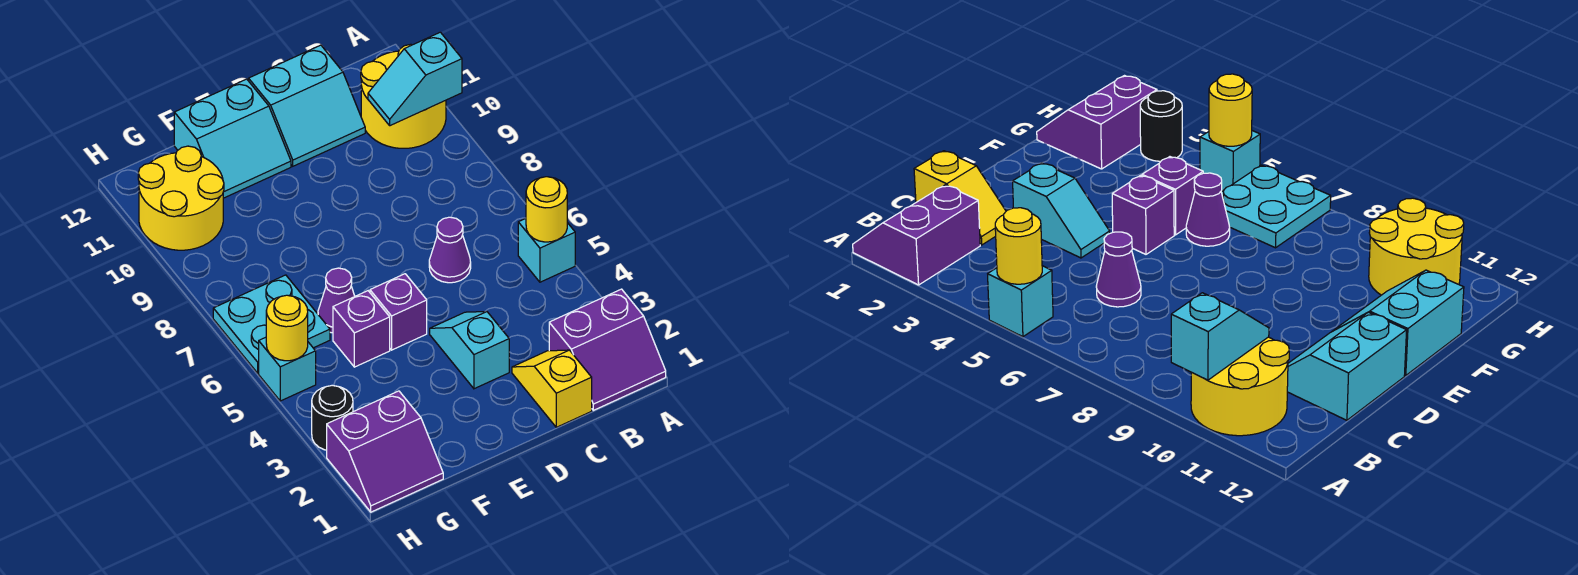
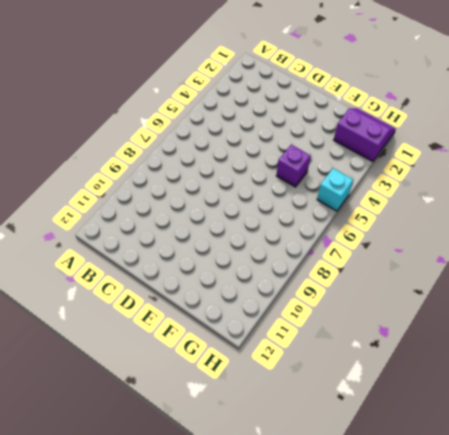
none -> purple slope A1:B2 level 1 top 2
none -> cyan brick A5 level 1
none -> yellow round brick A10:B11 level 1

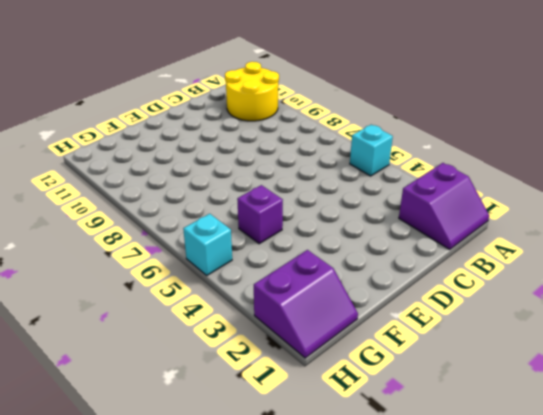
none -> yellow slope C1:C2 level 1 top 1
none -> purple cone C6 level 1
none -> cyan slope C11:D12 level 1 top 12

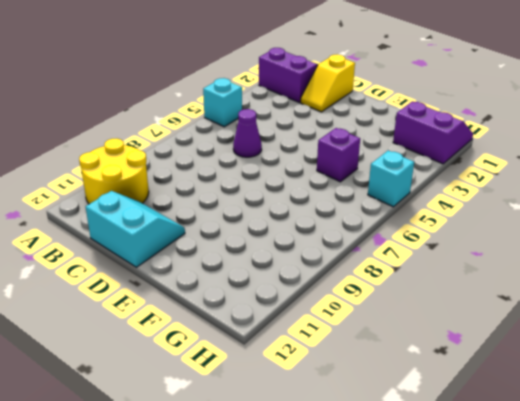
none -> cyan slope D3:D4 level 1 top 3
none -> purple brick E5 level 1
none -> cyan slope E11:F12 level 1 top 12

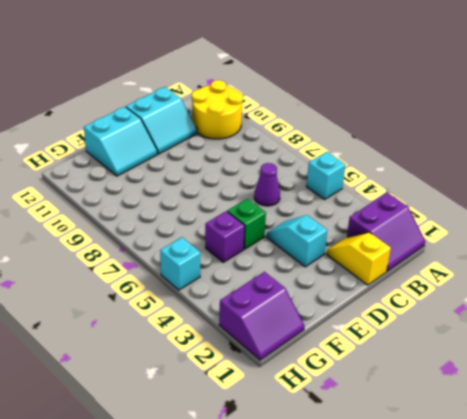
green brick E5 level 1 -> purple brick E5 level 1
none -> purple cone F6 level 1
none -> cyan plate G6:H7 level 1
none -> yellow round brick G10:H11 level 1

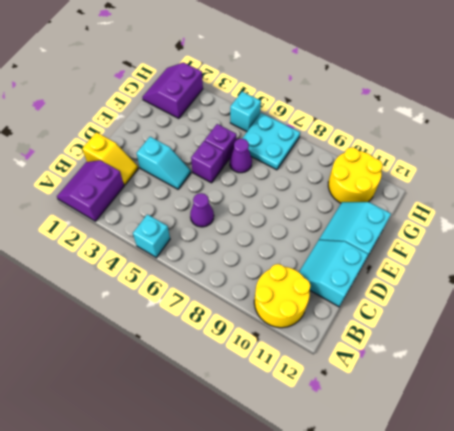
none -> black round brick H3 level 1
none -> yellow round brick A5 level 2
none -> cyan slope A10:B10 level 2 top A

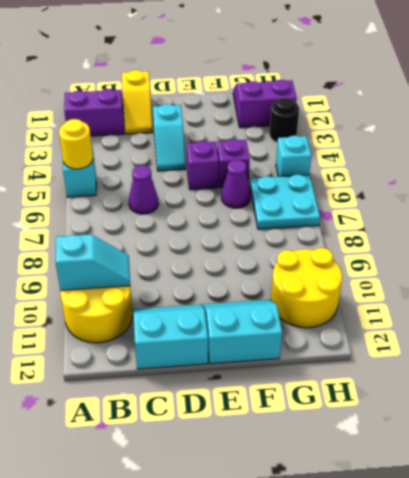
none -> yellow round brick H5 level 2

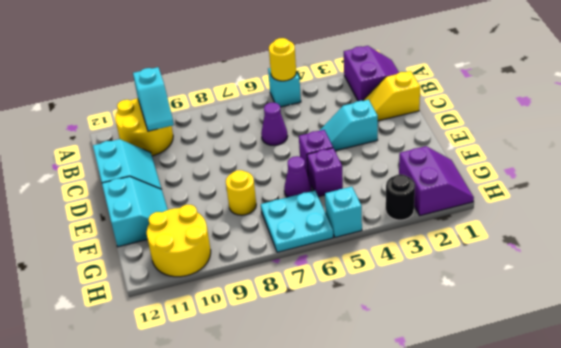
yellow round brick F8 level 1 -> yellow round brick H5 level 2

